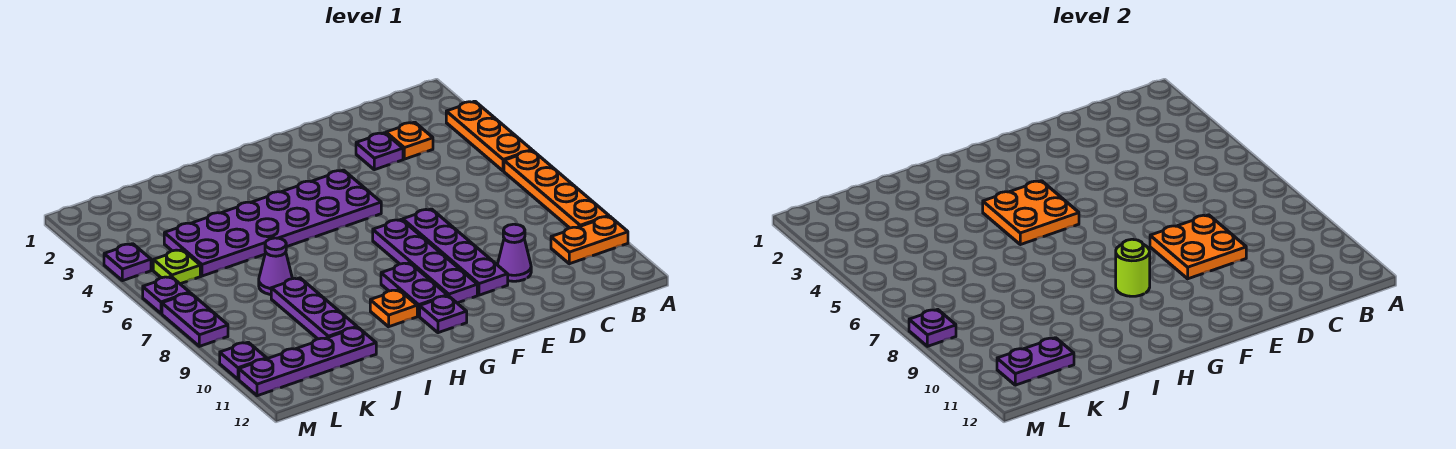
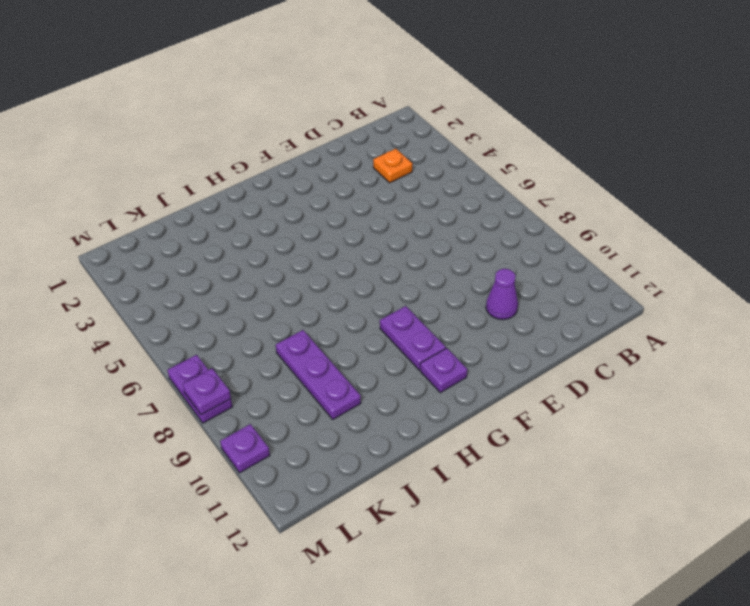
none -> orange plate A3:A5 level 1
none -> orange plate A6:A9 level 1
none -> orange plate A10:B10 level 1

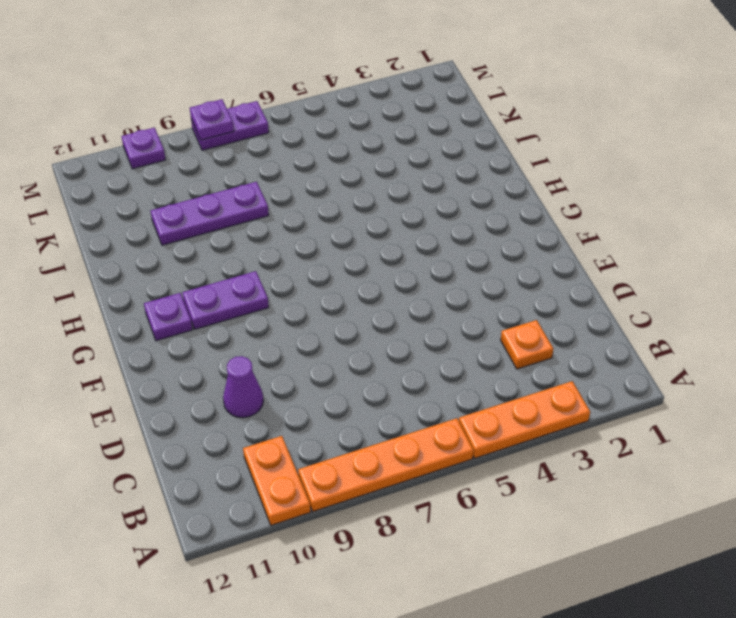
none -> purple plate D3 level 1
none -> purple plate E7:E10 level 1
none -> purple plate F4:K5 level 1

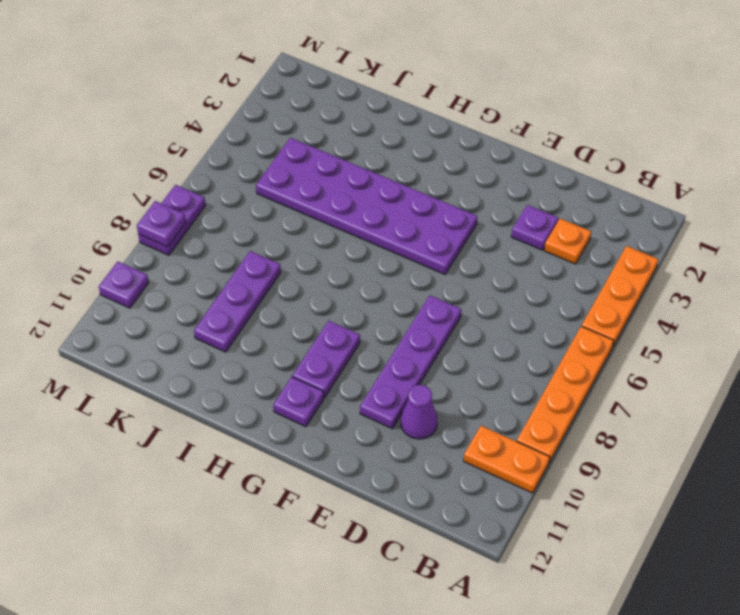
none -> purple plate F7:F10 level 1
none -> orange plate H10 level 1
none -> purple cone J7 level 1

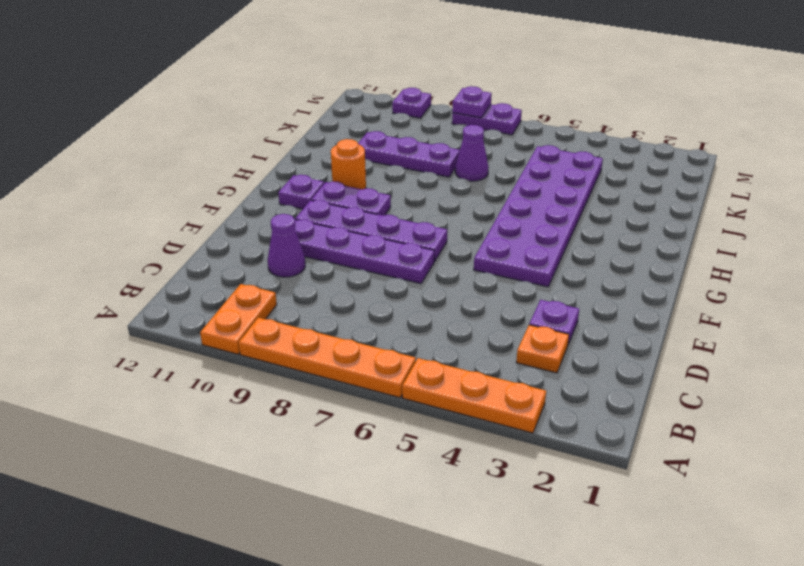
orange round brick H10 level 1 -> orange plate H10 level 1
none -> purple plate J11:M11 level 1
none -> lime plate L5 level 1
none -> purple plate M4 level 1

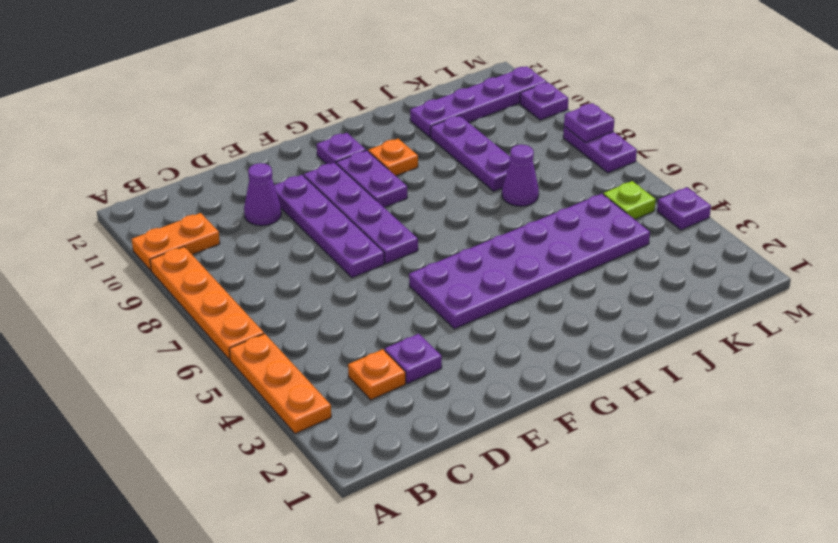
none -> purple plate M6 level 1
none -> orange plate D8:E9 level 2
none -> orange plate G4:H5 level 2

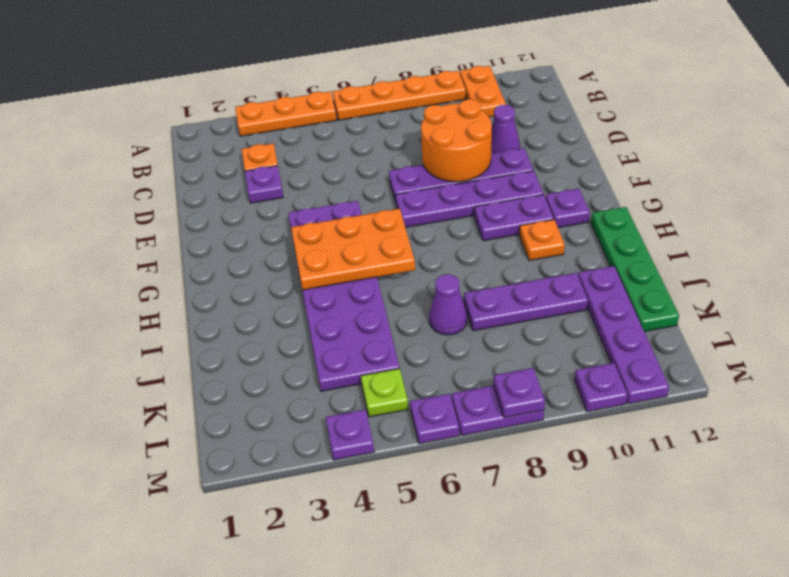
orange round brick D8:E9 level 2 -> orange plate D8:E9 level 2
orange plate G4:H6 level 2 -> orange plate G4:H5 level 2
green plate H12:K12 level 1 -> none
none -> lime round brick G9 level 2
none -> purple plate K11:L11 level 2

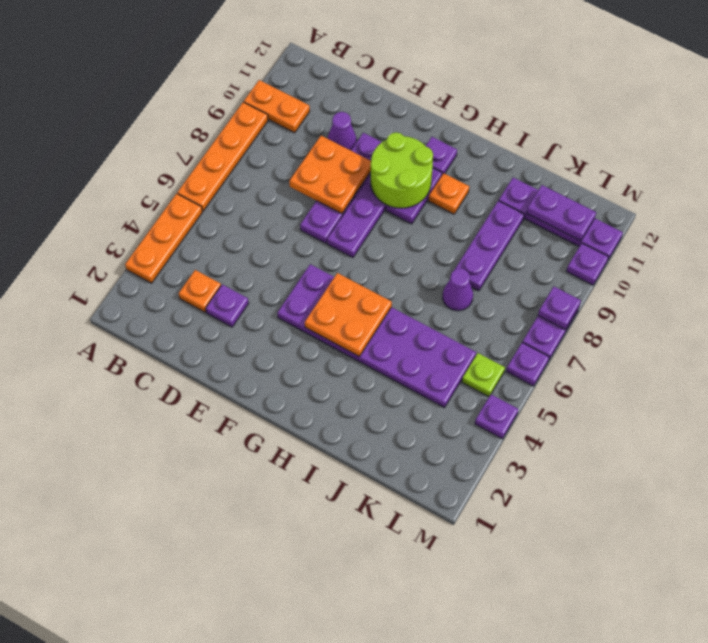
lime round brick F9:G10 level 2 -> lime round brick G9 level 2

